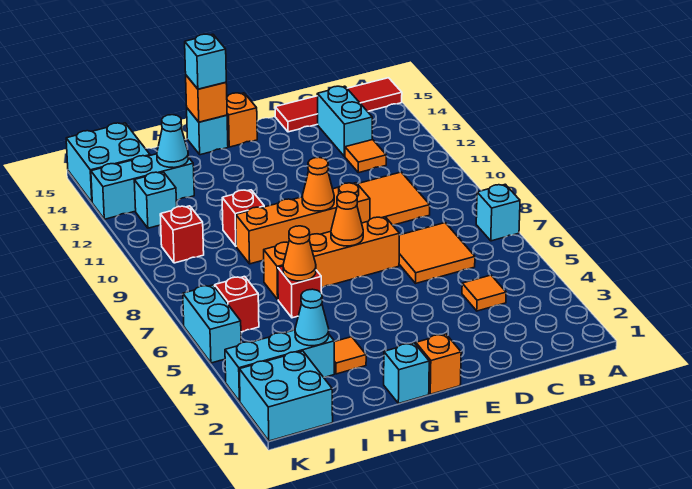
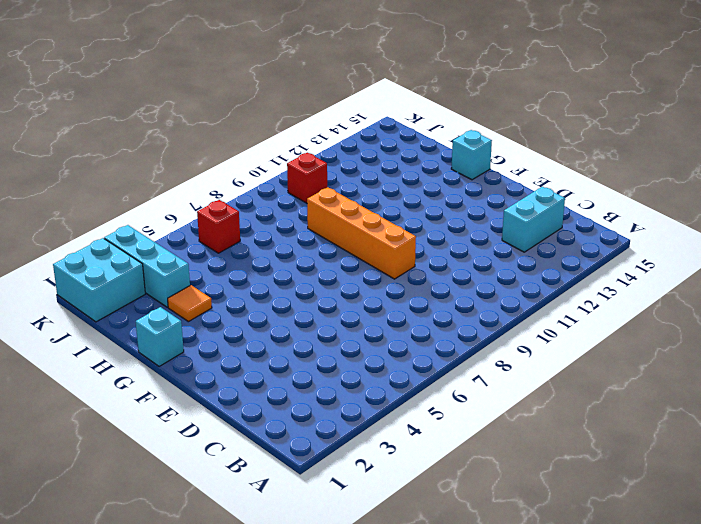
none -> cyan brick A7 level 1
none -> red tile A15:D15 level 1
none -> orange tile C4 level 1
none -> orange tile C6:D7 level 1

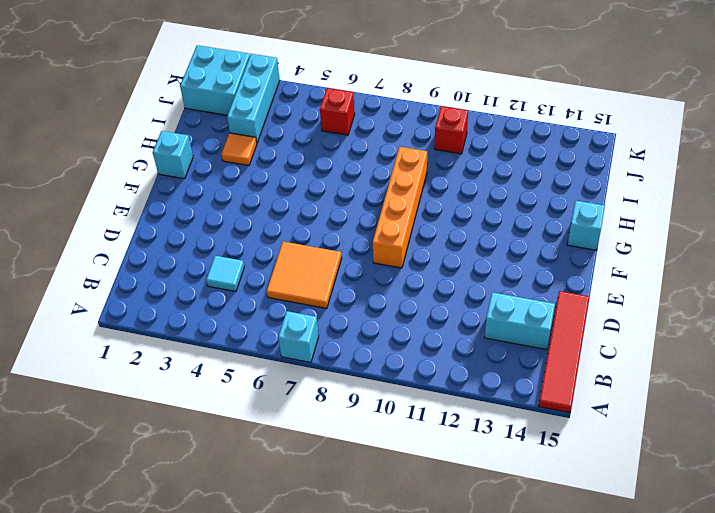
cyan tile C4 level 1 -> orange tile C4 level 1
none -> orange tile C9:D10 level 1
none -> orange tile C12 level 1
none -> orange brick E7:H7 level 1
none -> orange brick F1 level 1

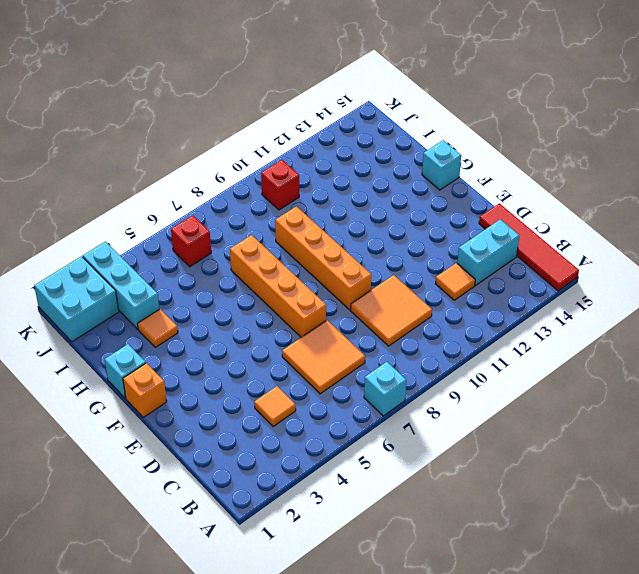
none -> orange brick F15 level 1
none -> red brick H6 level 1
none -> red brick H10 level 1
none -> cyan brick I13:K13 level 1

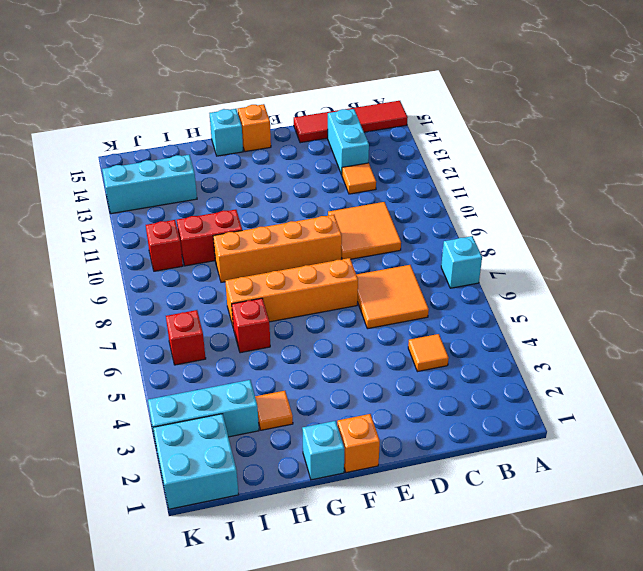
red brick H10:I10 level 1 -> red brick H10 level 1
none -> cyan brick J12 level 1
none -> cyan brick J14:K15 level 1
none -> cyan brick K5:K6 level 1
none -> orange cone F7 level 2

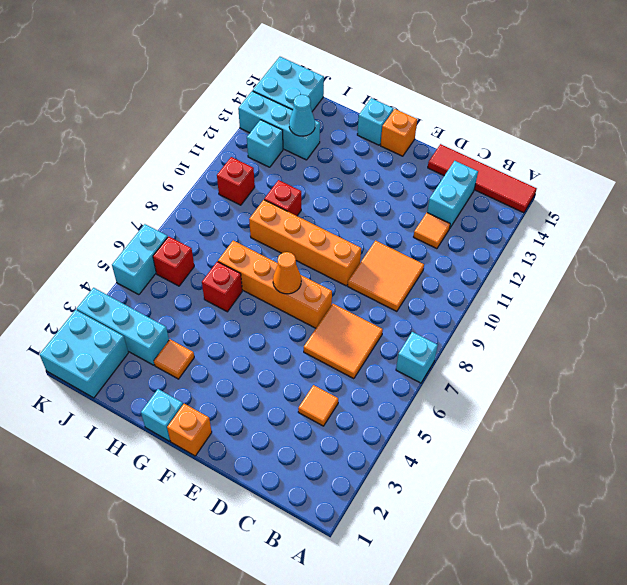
none -> orange cone F9 level 2
none -> orange brick G15 level 2
none -> orange cone H6 level 2
none -> cyan cone I3 level 2

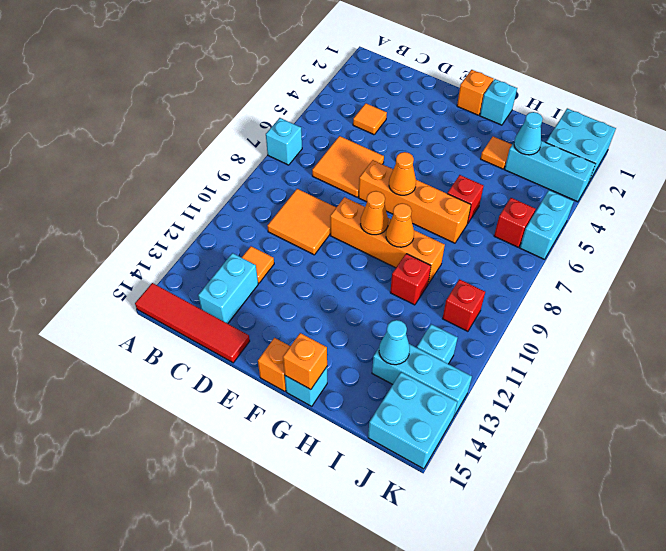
orange cone G9 level 2 -> orange cone H6 level 2
none -> cyan brick G15 level 3

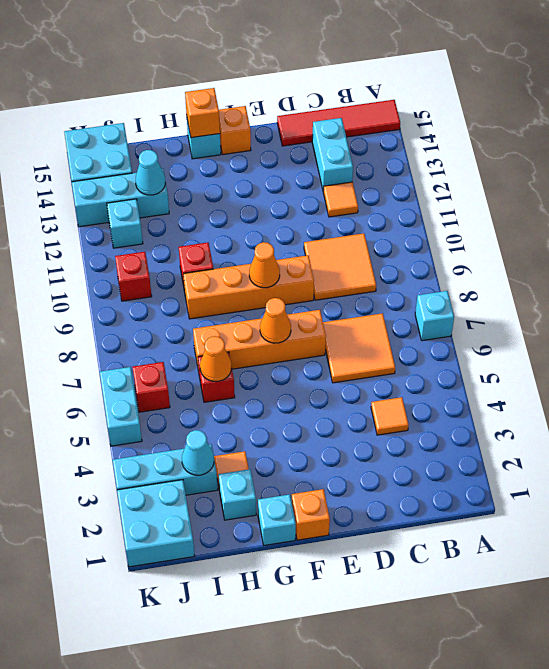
cyan brick H2 level 1 -> cyan brick G15 level 3

